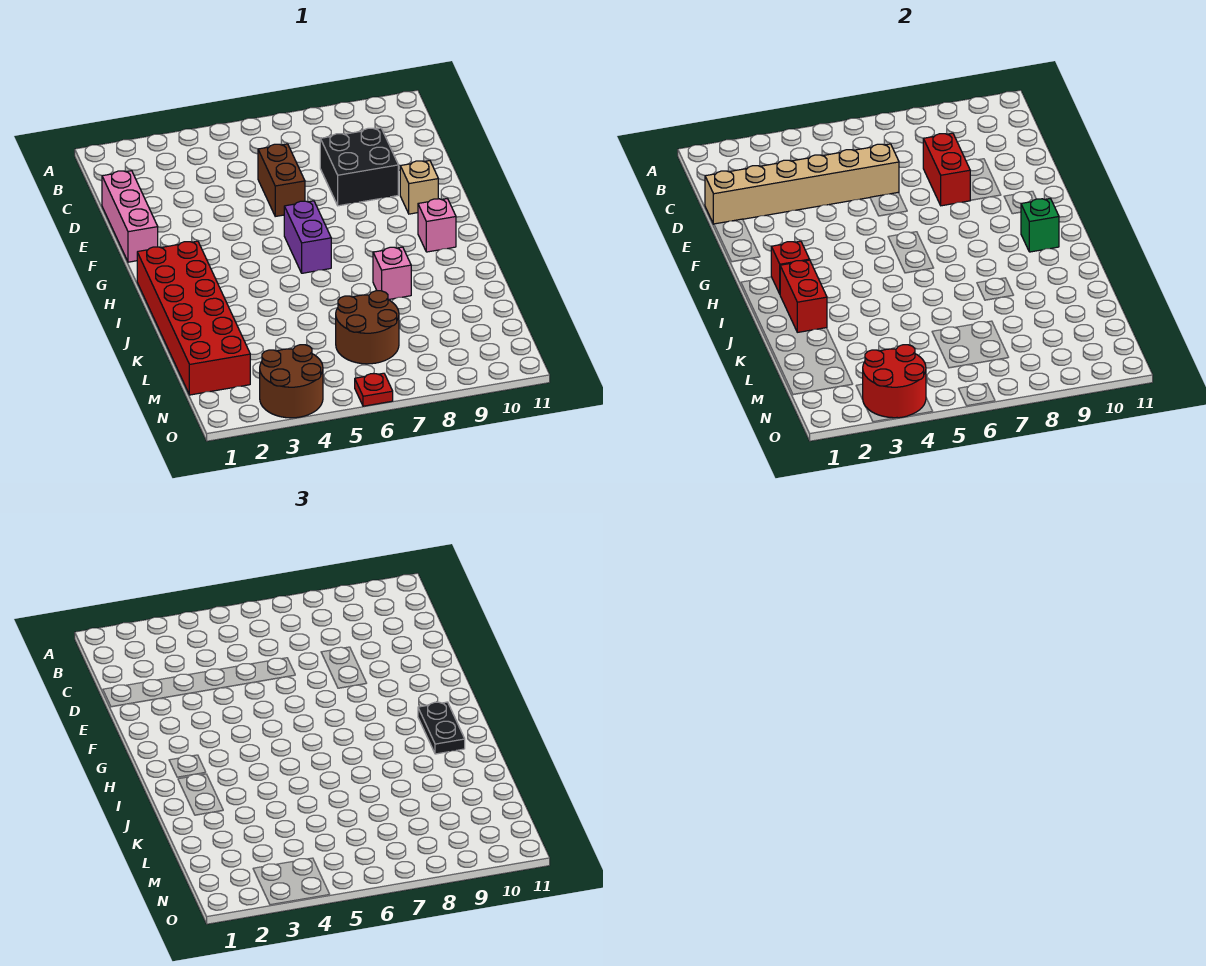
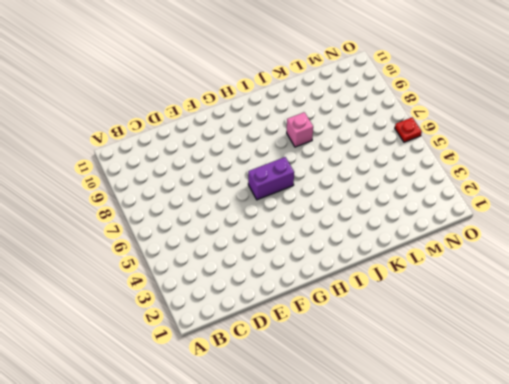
none -> pink brick D1:F1 level 1
none -> brown brick D6:E6 level 1
none -> black brick D8:E9 level 1

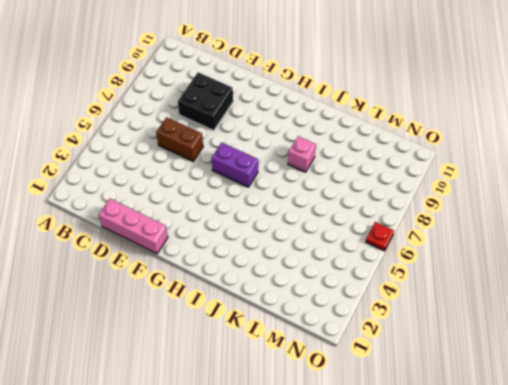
none -> tan brick F10 level 1
none -> red brick H1:M2 level 1
none -> pink brick H10 level 1

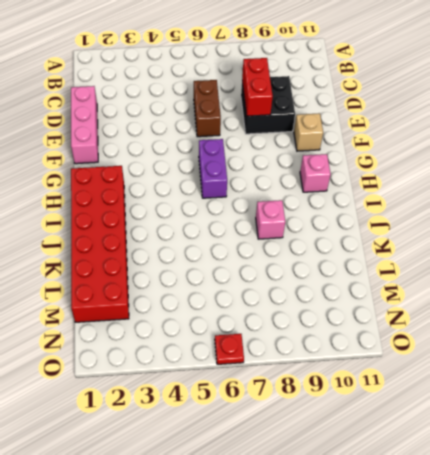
none -> brown round brick L6:M7 level 1
none -> brown round brick N3:O4 level 1
none -> tan brick D1:D6 level 2

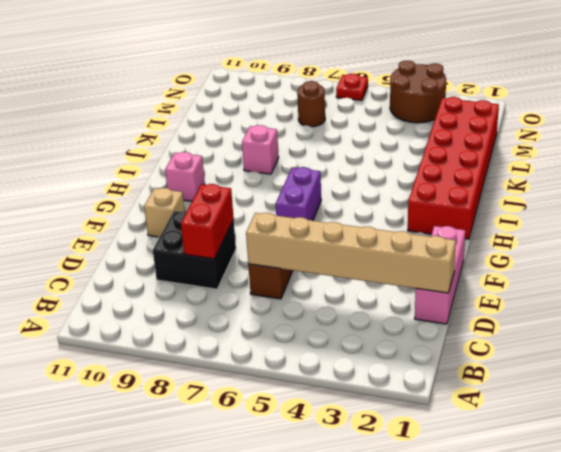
brown round brick M7 level 1 -> brown round brick L6:M7 level 1
none -> red brick H2 level 2
none -> green brick H10 level 2
none -> red brick I2:J2 level 2

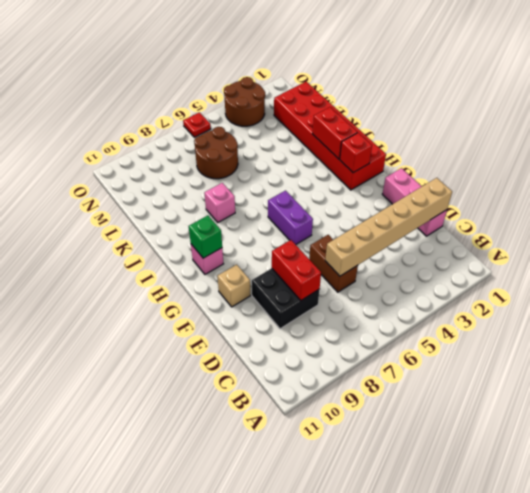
none -> red round brick N3:O4 level 2
none -> black plate H10:I10 level 3

